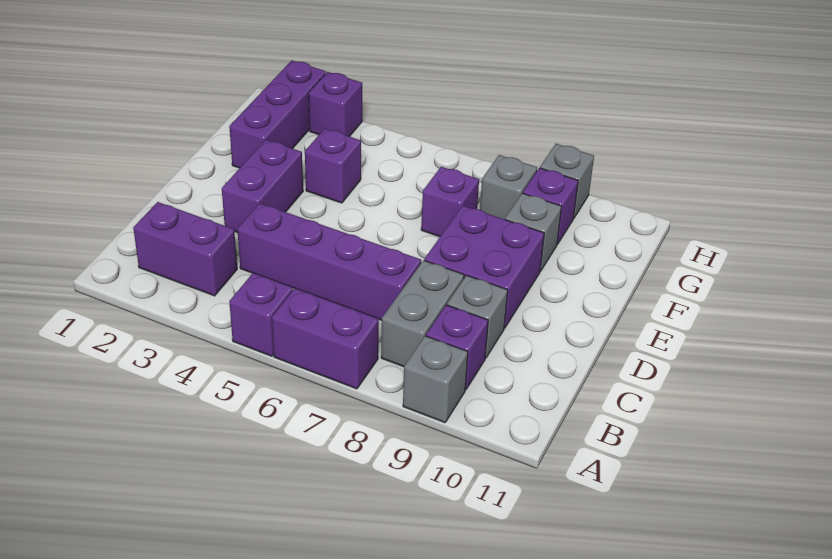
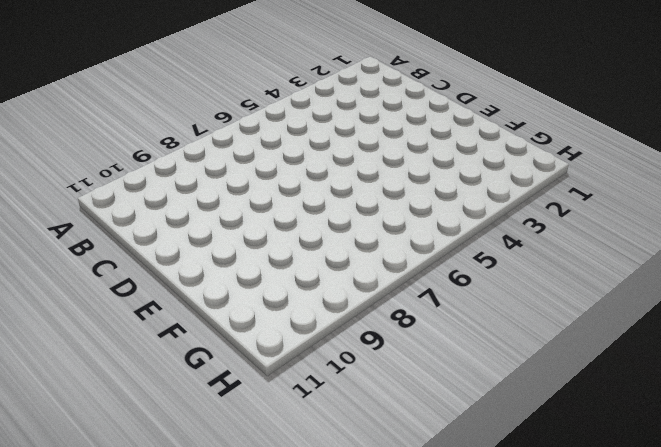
none -> purple brick A5 level 1
none -> purple brick A6:A7 level 1
none -> grey brick A9 level 1

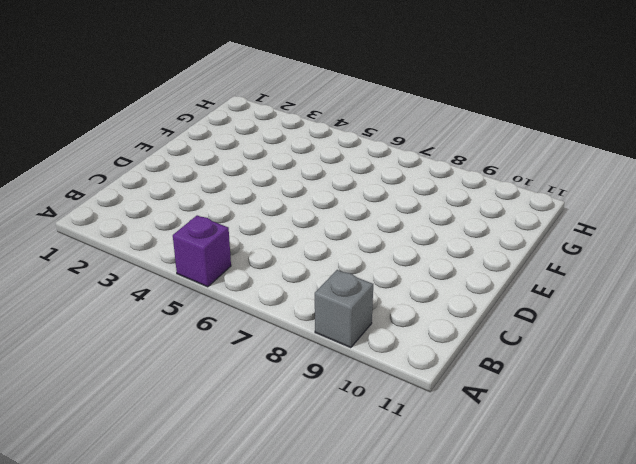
none -> purple brick A6:A7 level 1
none -> purple brick B2:B3 level 1
none -> grey brick B8:C8 level 1

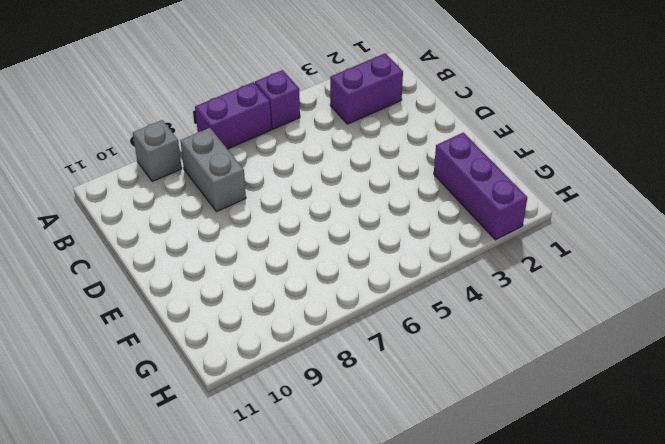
none -> purple brick B9 level 1
none -> purple brick C4:C7 level 1
none -> grey brick C9 level 1

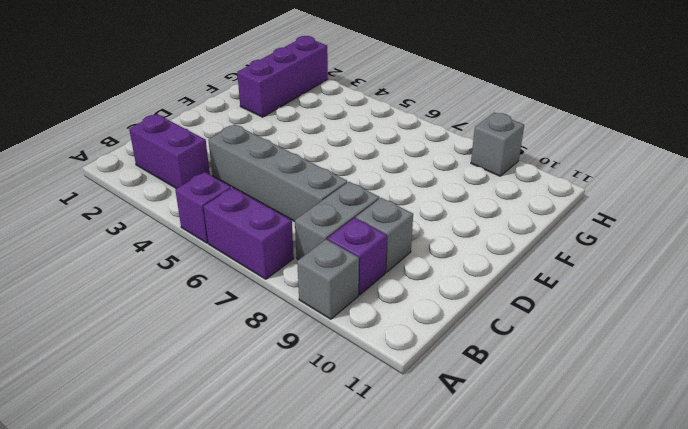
grey brick C4:C7 level 1 -> purple brick C4:C7 level 1
none -> purple brick D3:E3 level 1
none -> purple brick D8:E9 level 1
none -> purple brick F4 level 1

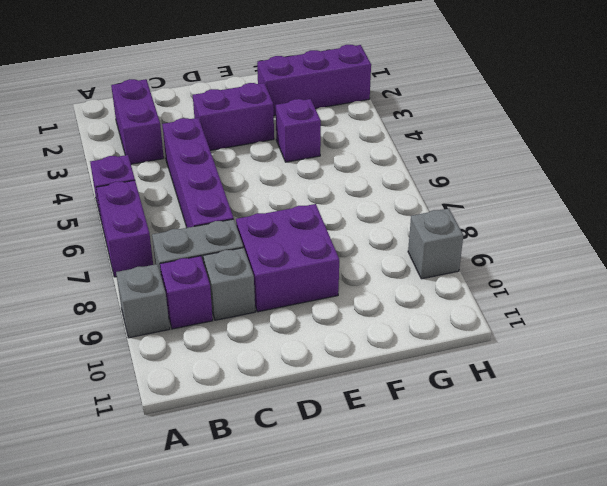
none -> purple brick F7 level 1
none -> grey brick F9 level 1
none -> grey brick G8 level 1

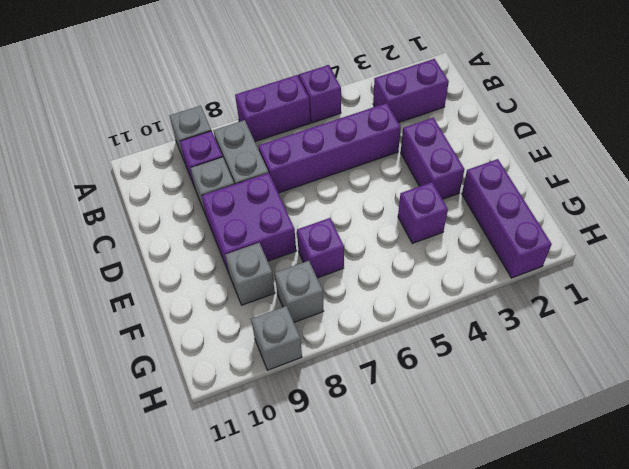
none -> purple brick G9 level 1
none -> purple brick H3 level 1

